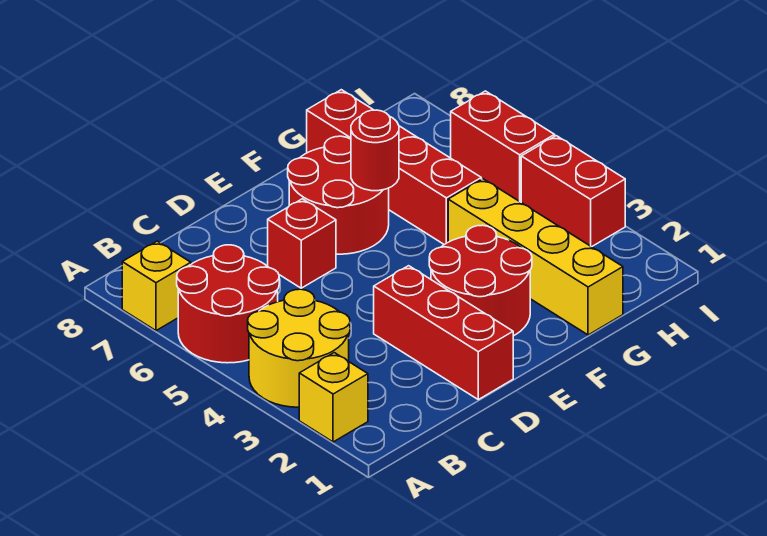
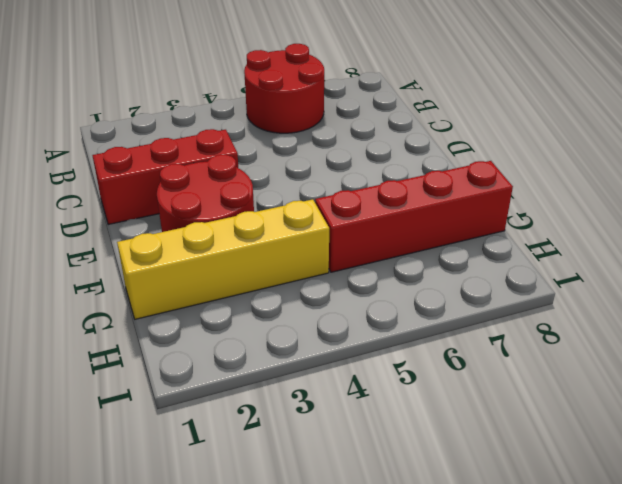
none -> yellow brick A2 level 1
none -> yellow round brick A3:B4 level 1
none -> yellow brick A7 level 1

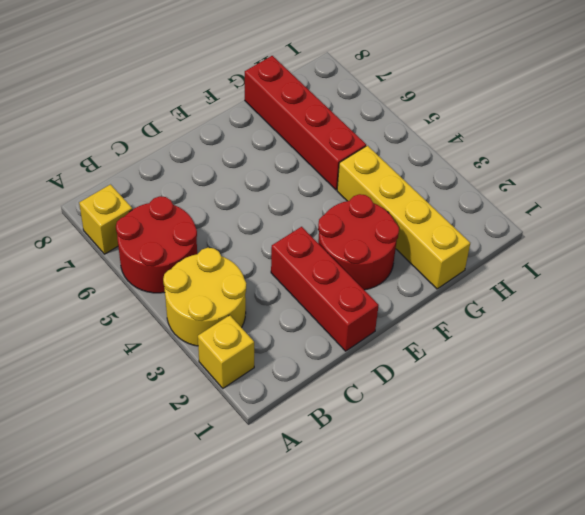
none -> red brick D6 level 1
none -> red round brick E6:F7 level 1
none -> red brick I3:I4 level 1

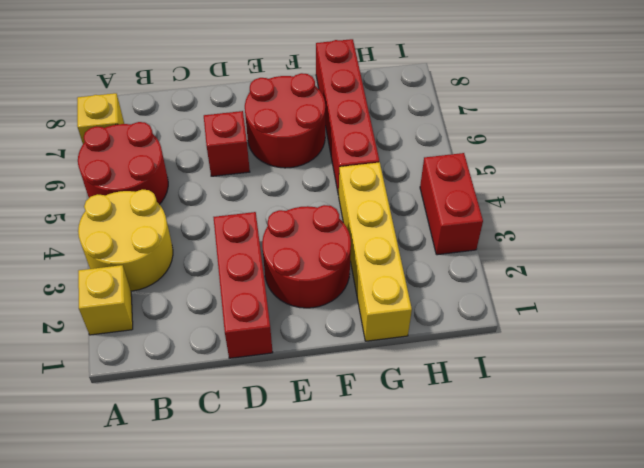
none -> red brick I5:I6 level 1
none -> red round brick F6 level 2

